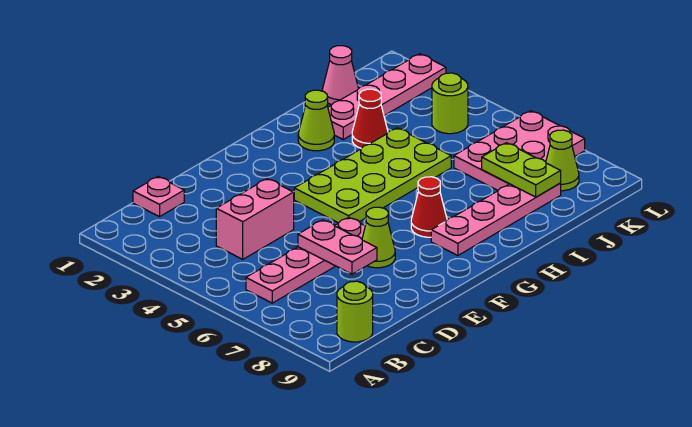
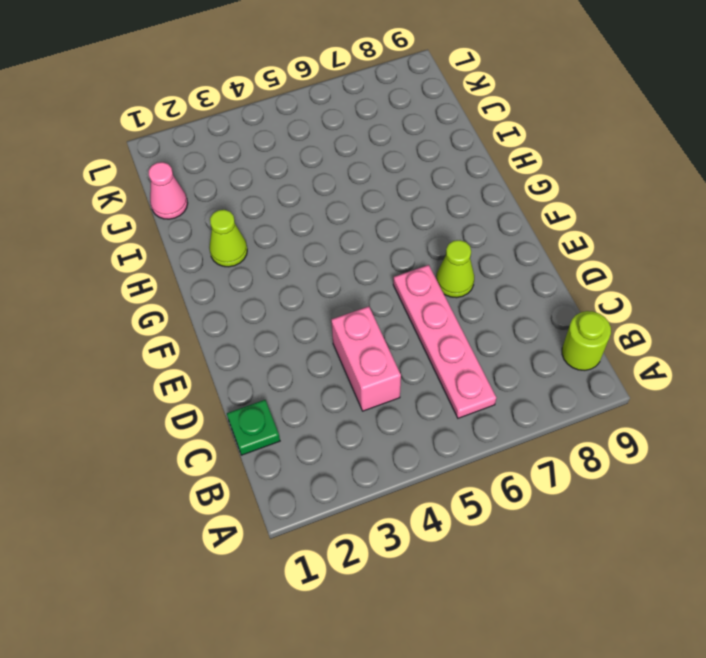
green plate C1 level 1 -> pink plate C1 level 1
none -> lime plate F4:I5 level 1
none -> red cone G7 level 1
none -> pink plate G8:J8 level 1

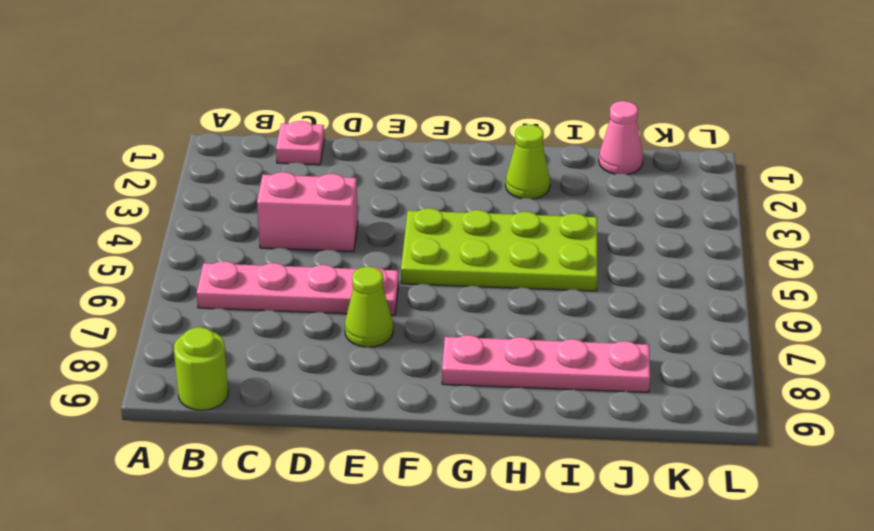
none -> red cone G7 level 1
none -> pink plate I2:L2 level 1
none -> red cone I3 level 1

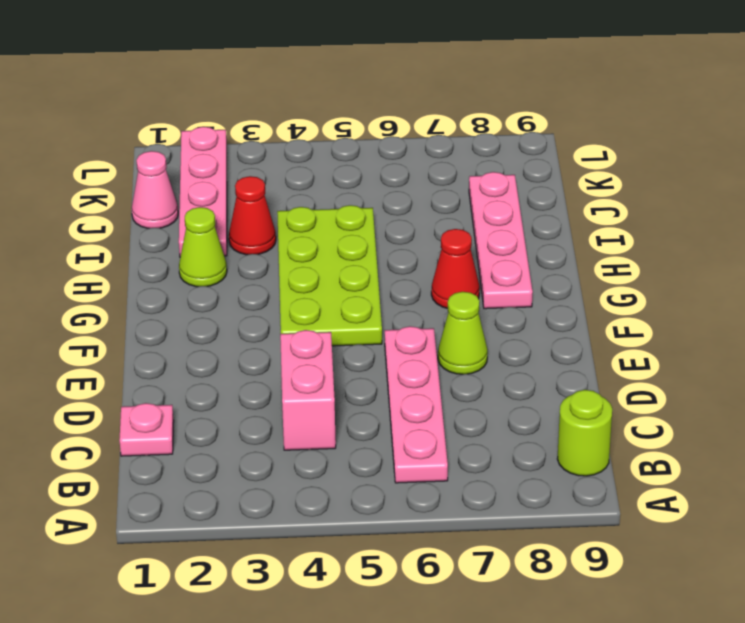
none -> pink plate J6:L7 level 1
none -> lime round brick K4 level 1
none -> lime cone K8 level 1

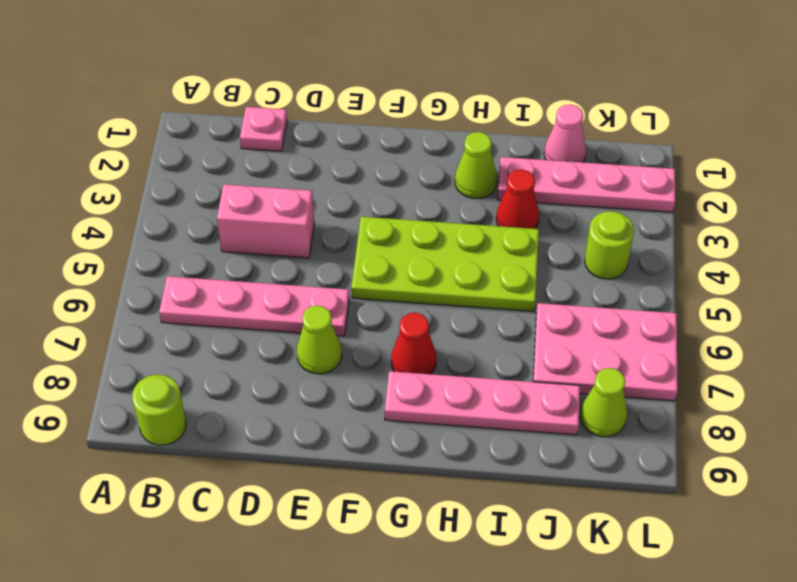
none -> pink plate D6:D7 level 2
none -> lime plate J7:J8 level 2

